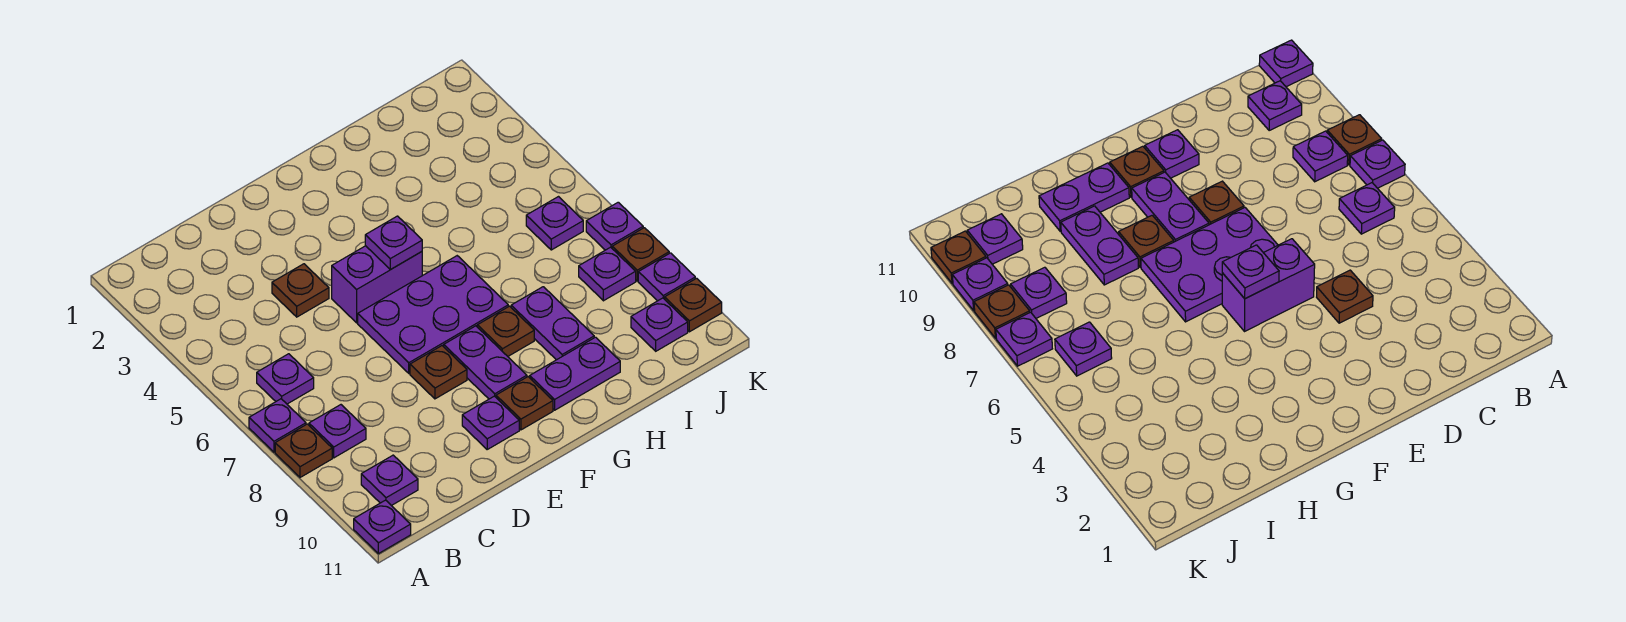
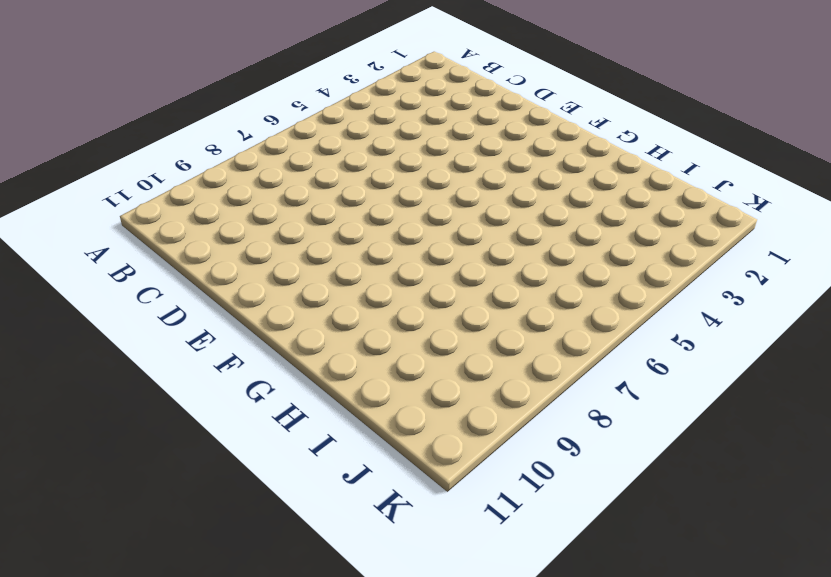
none -> purple plate A7 level 1
none -> brown plate A8 level 1
none -> purple plate A11 level 1

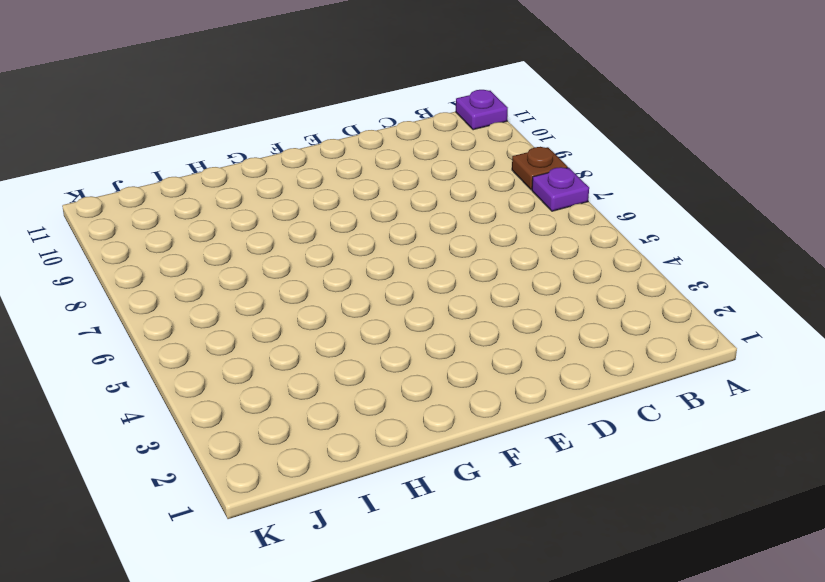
none -> purple plate B6 level 1
none -> purple plate B8 level 1
none -> purple plate B10 level 1

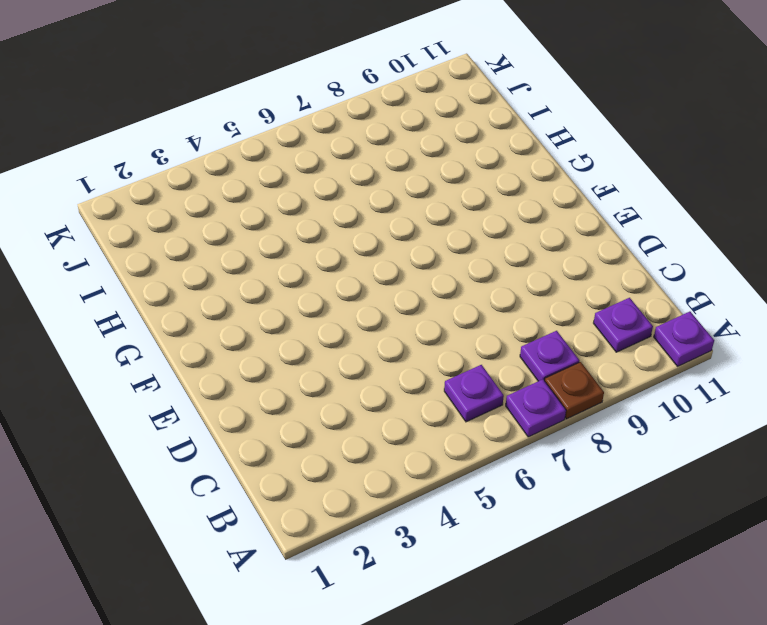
none -> brown plate D4 level 1
none -> purple brick E5:F5 level 1
none -> purple plate E6:G7 level 1

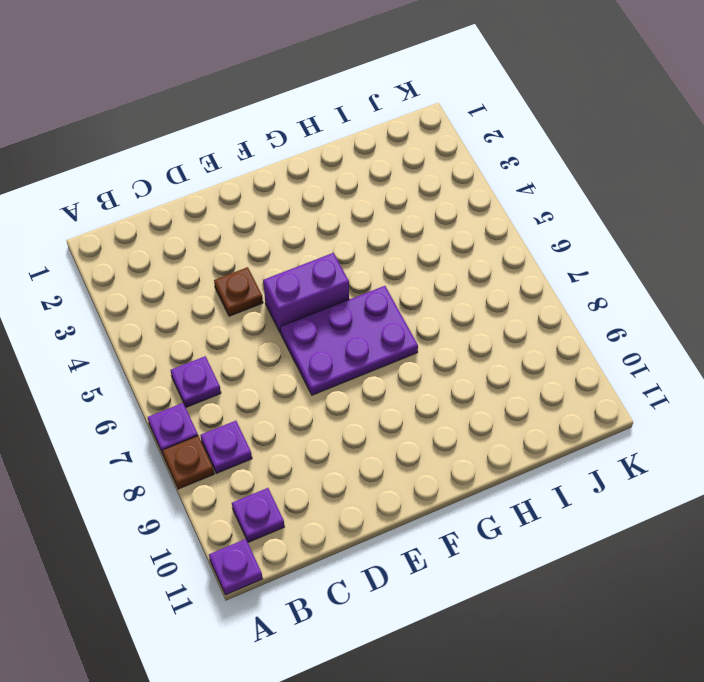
none -> brown plate E8 level 1
none -> purple plate E10 level 1
none -> purple plate F8:F9 level 1

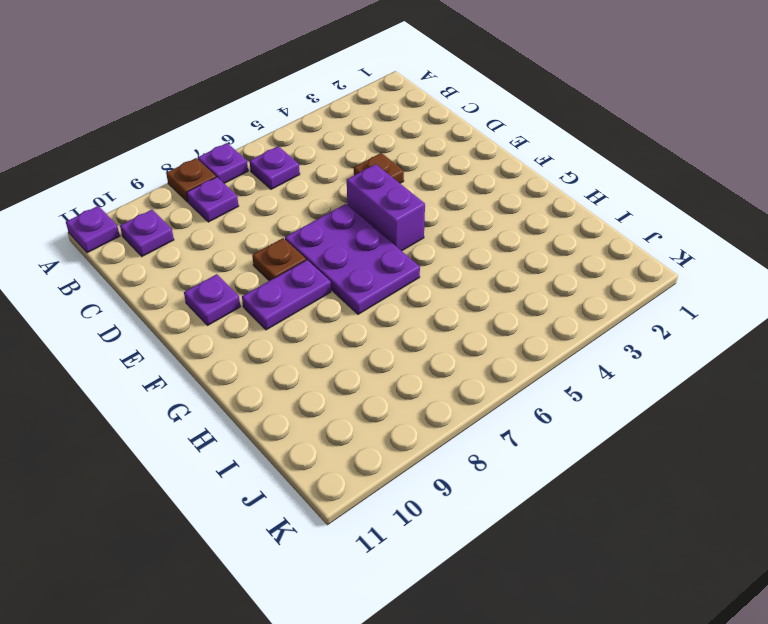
none -> brown plate F10 level 1
none -> brown plate G8 level 1
none -> purple plate G10:H10 level 1

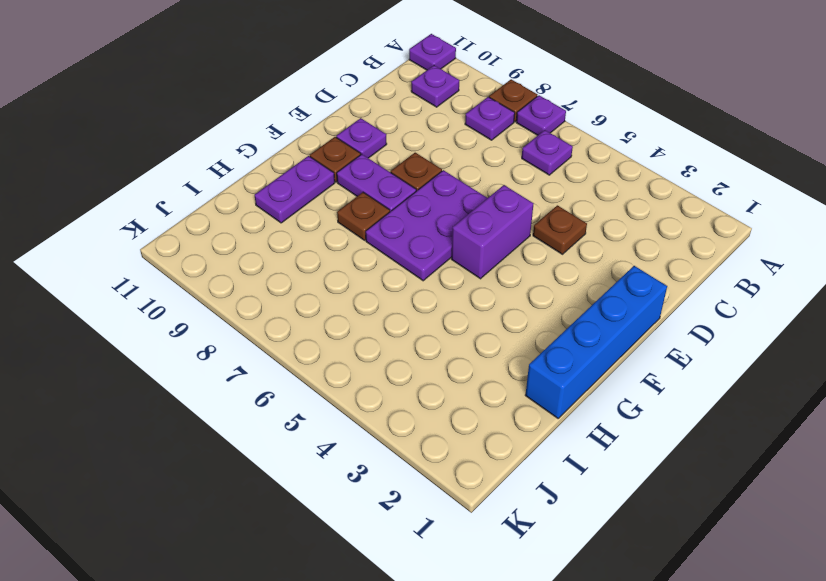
blue brick E1:H1 level 1 -> none
none -> purple plate H8:H9 level 1
none -> purple plate J6 level 1
none -> purple plate J8 level 1

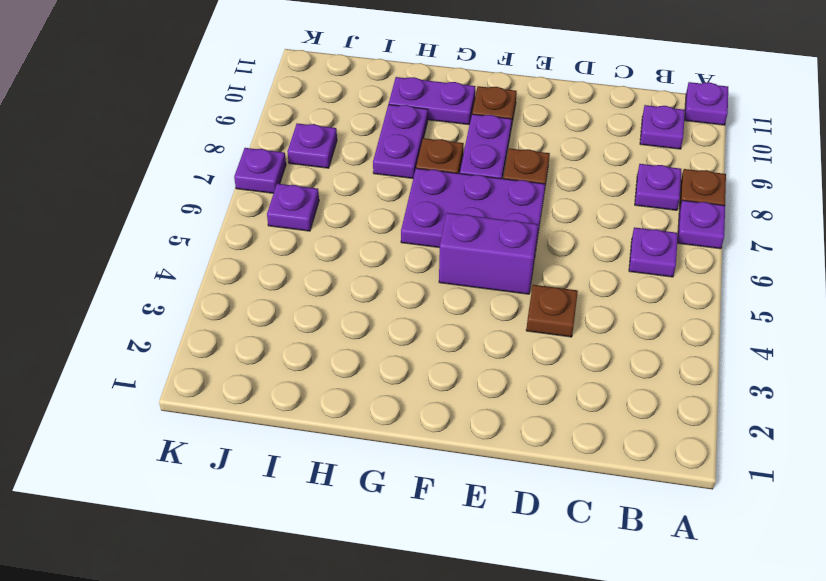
none -> purple plate E10 level 1
none -> purple plate J10 level 1
none -> brown plate K8 level 1

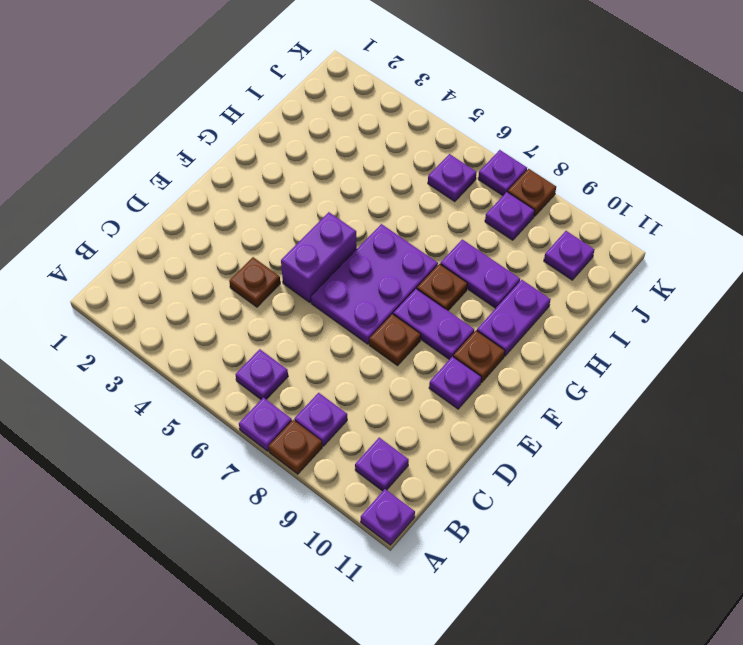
none -> purple plate K9 level 1
none -> brown plate K10 level 1
none -> purple plate F5 level 2

